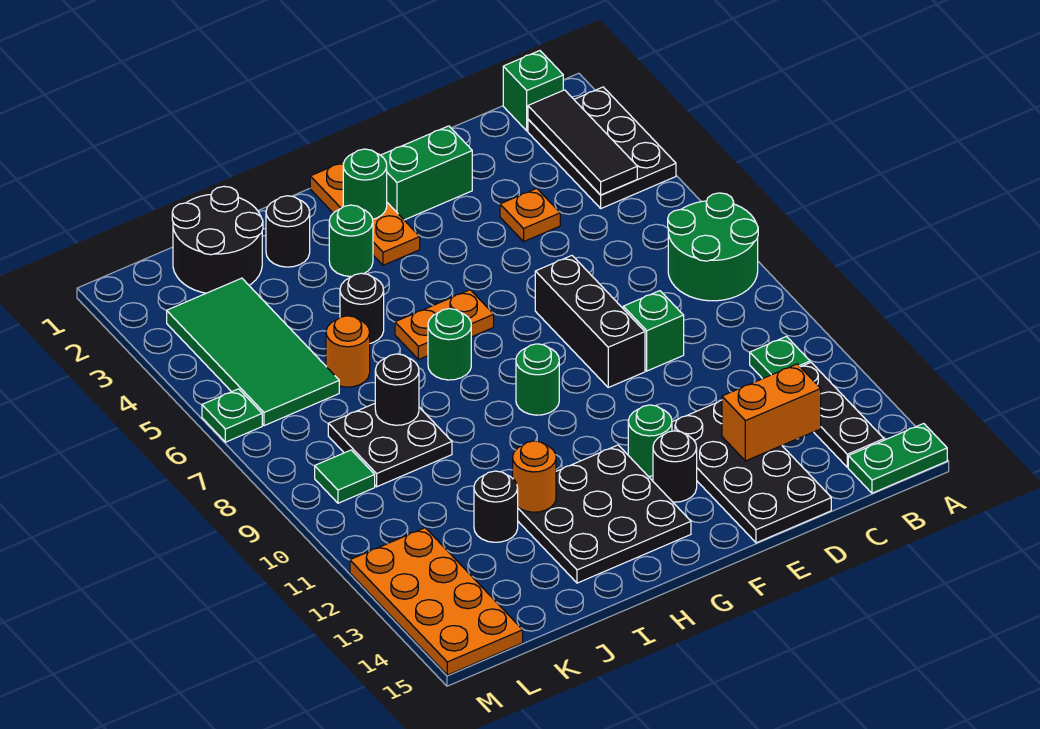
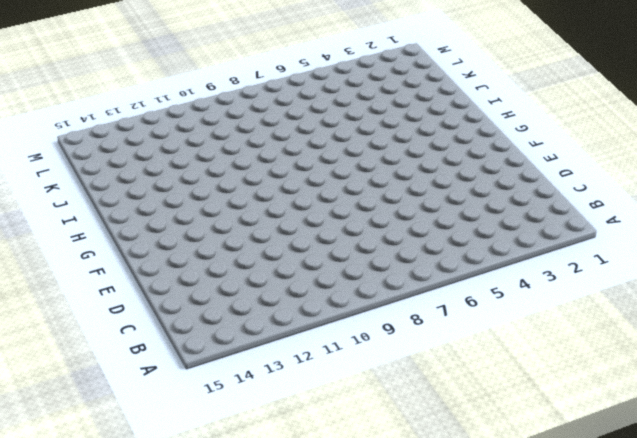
none -> black plate A2:B4 level 1
none -> green round brick A7:B8 level 1
none -> green plate A15:B15 level 1
none -> green brick B1 level 1

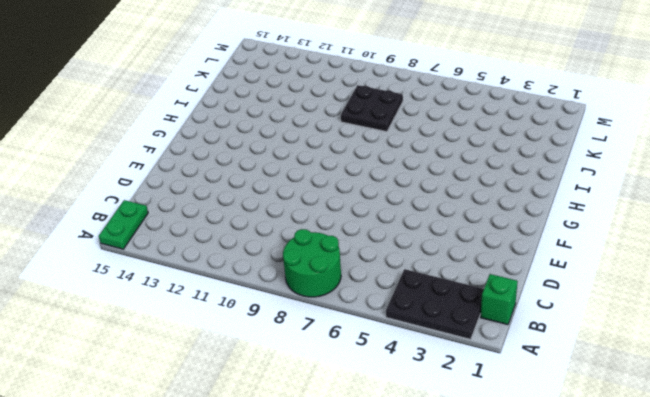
none -> green plate B11 level 1
none -> black plate B12:B14 level 1
none -> orange plate D4 level 1
none -> green brick D9 level 1

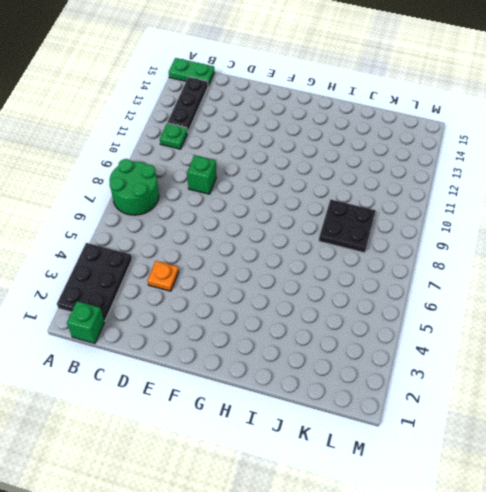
none -> black plate D12:E15 level 1
none -> green brick E2:F2 level 1
none -> black brick E7:E9 level 1
none -> green round brick F12 level 1

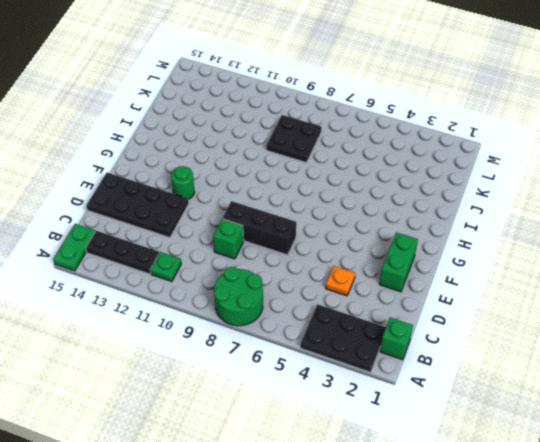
none -> black round brick F13 level 1
none -> orange plate G1:G3 level 1
none -> orange plate G6:H6 level 1
none -> green round brick G9 level 1

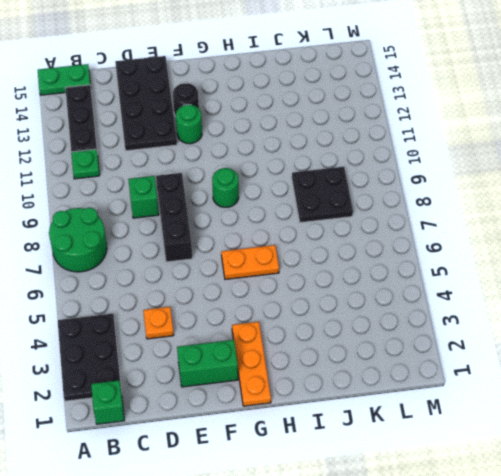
none -> black plate G12:I14 level 1
none -> green round brick H3 level 1
none -> green round brick H7 level 1
none -> black round brick I2 level 1

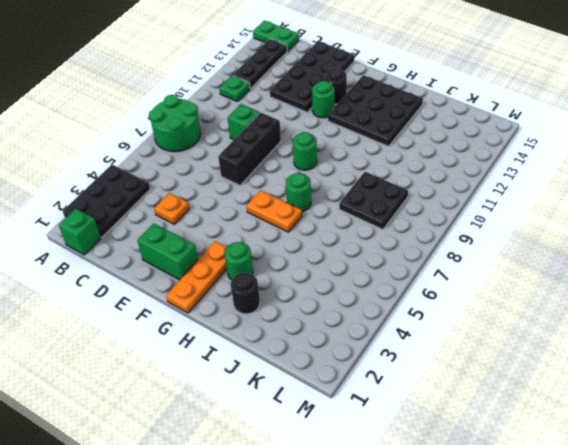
none -> black round brick I5 level 1
none -> black round brick J1:K2 level 1
none -> orange round brick J6 level 1
none -> black round brick J12 level 1

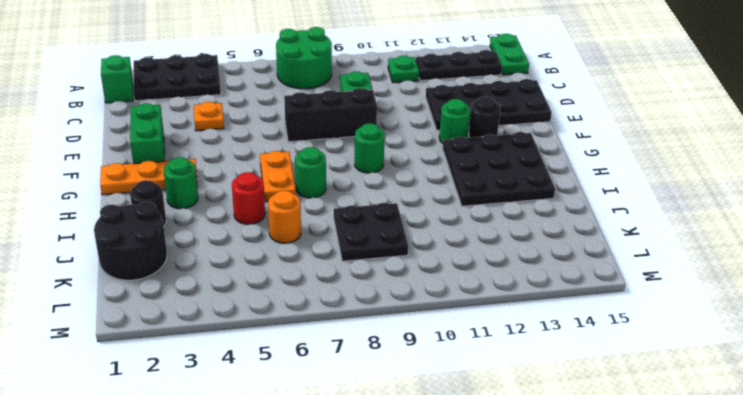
red round brick I5 level 1 -> black round brick I5 level 1
none -> black round brick J12 level 1
none -> green tile K3:L6 level 1
none -> green tile L9 level 1
none -> orange plate L12:M15 level 1

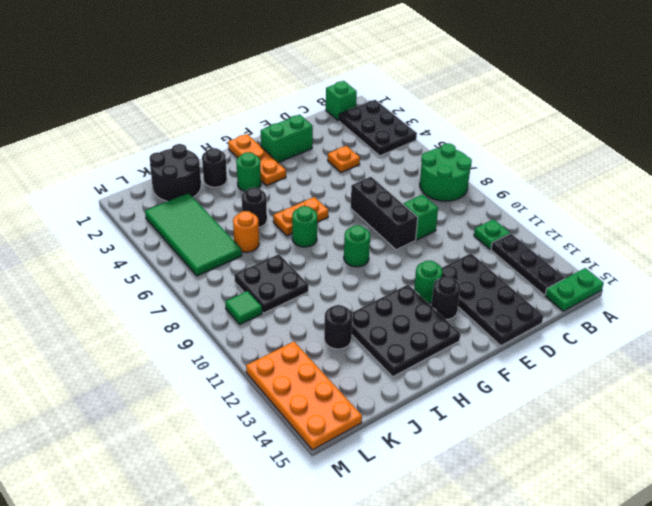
none -> green plate M6 level 1
none -> black tile B2:B4 level 2
none -> orange brick C13:D13 level 2
none -> green round brick G2 level 2

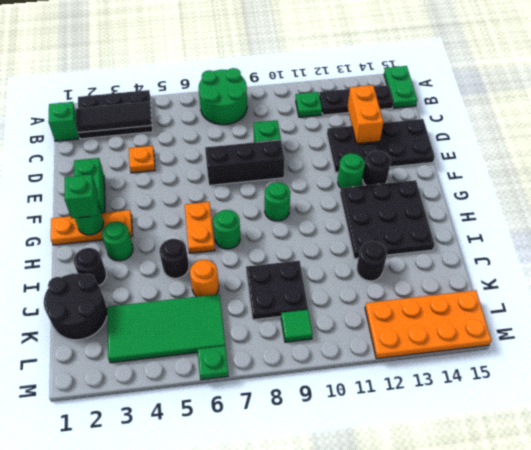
green brick G2 level 3 -> none
none -> orange round brick I12 level 2
none -> black round brick J8 level 2

